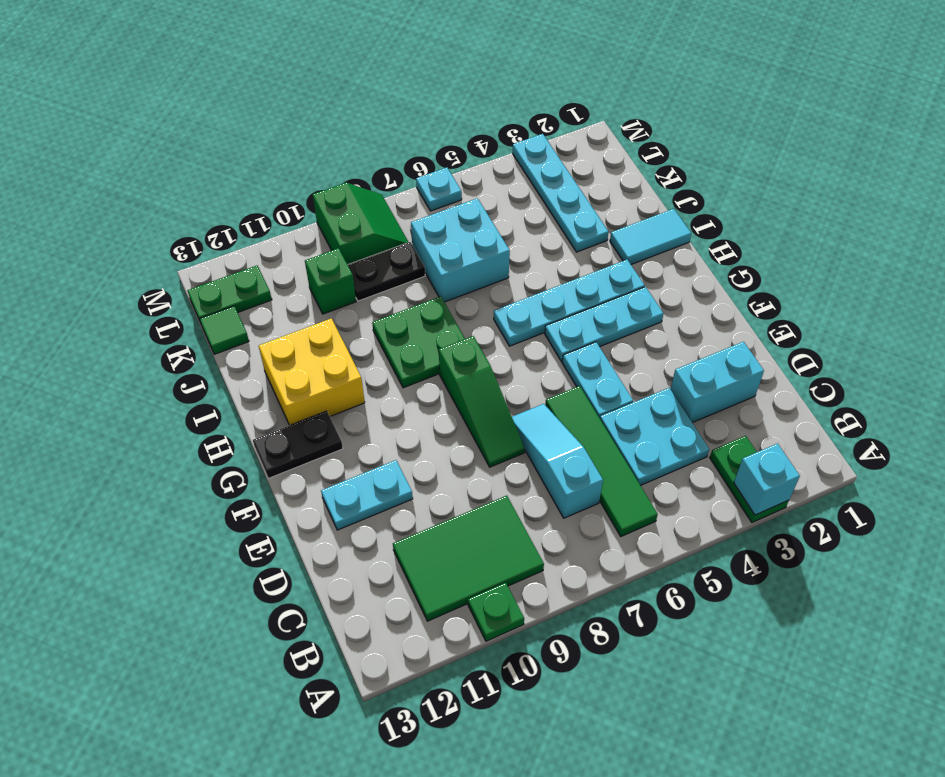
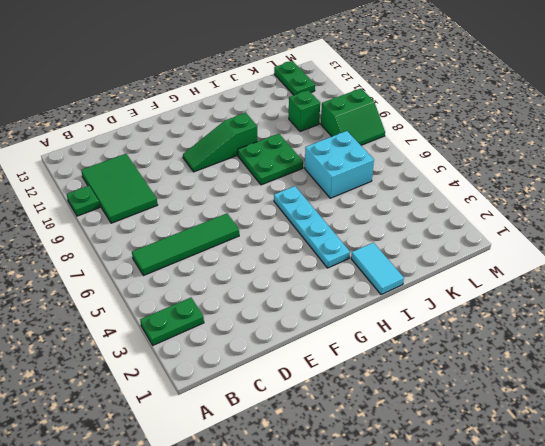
green slope F10:H10 level 1 top H -> green slope E8:G8 level 1 top G
none -> cyan plate C4:D5 level 1
none -> cyan slope C7:E7 level 1 top C
none -> cyan brick D2:D3 level 1

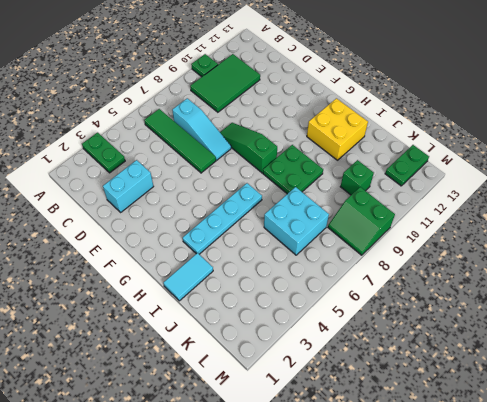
none -> cyan plate C4:D5 level 1
none -> cyan plate E5:F5 level 1
none -> cyan plate E11:E12 level 1

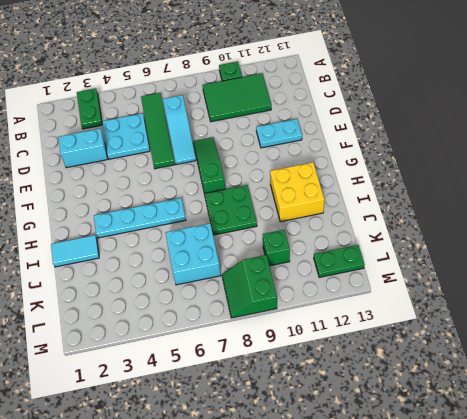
none -> cyan plate E5:F5 level 1
none -> cyan plate G3:G5 level 1
none -> black plate G12:G13 level 1

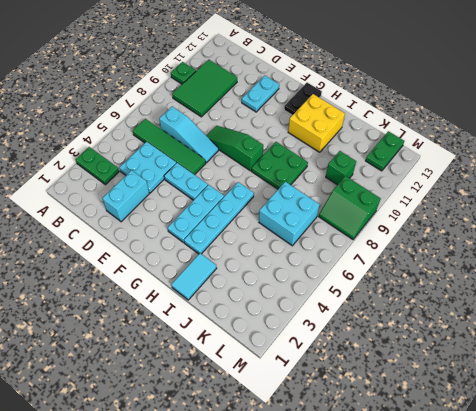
none -> cyan plate J3:M3 level 1
none -> black plate K8:K9 level 1
none -> green tile K13 level 1

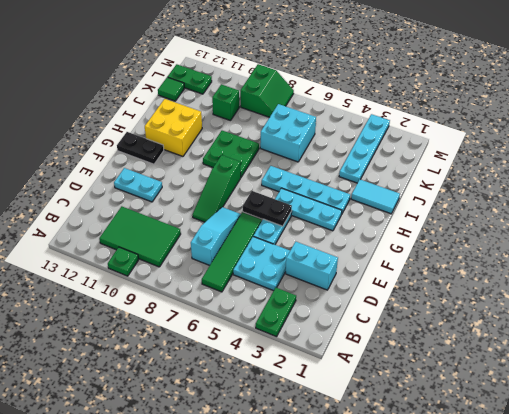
black plate F5:F6 level 2 -> black plate K8:K9 level 1
none -> cyan plate M6 level 1
none -> cyan brick A3 level 2

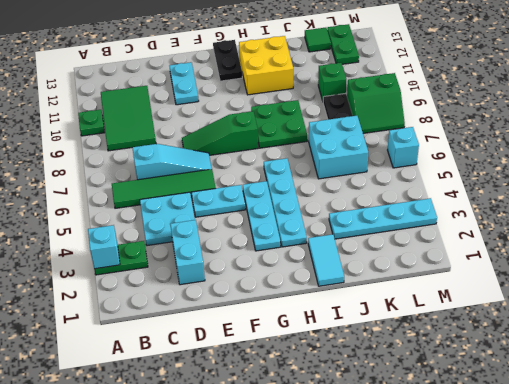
cyan brick M6 level 1 -> cyan plate M6 level 1

